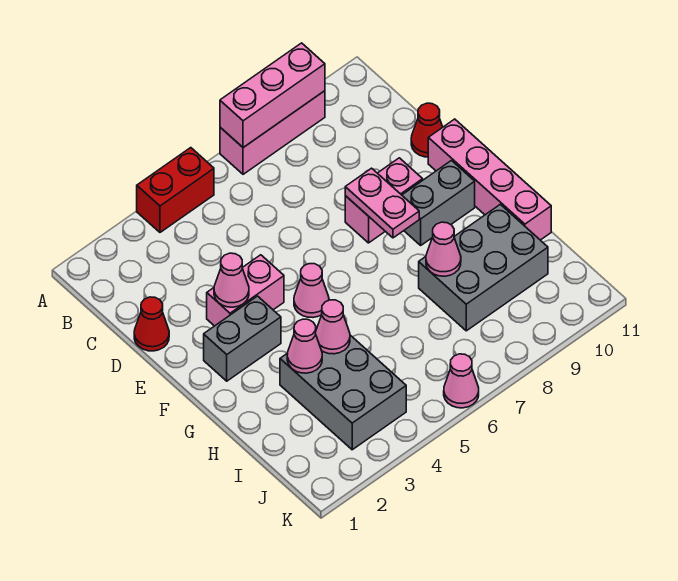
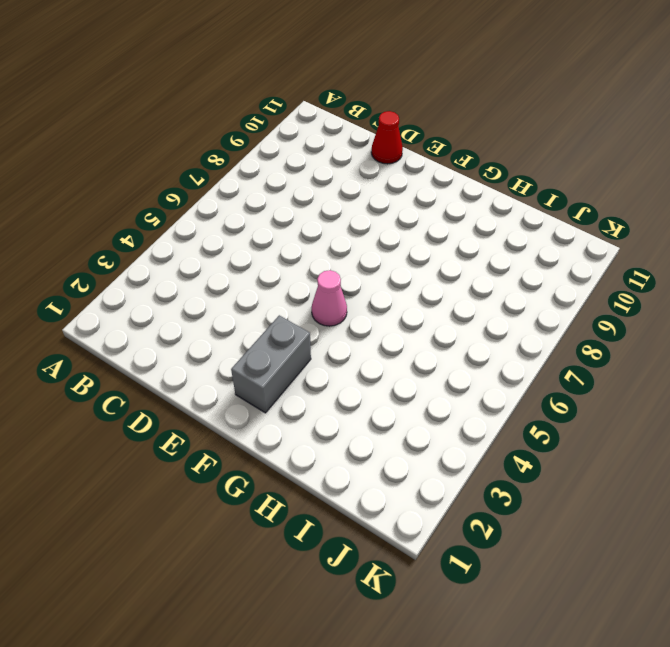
none -> red brick A4:A5 level 1
none -> pink brick A7:A9 level 1
none -> red cone D1 level 1

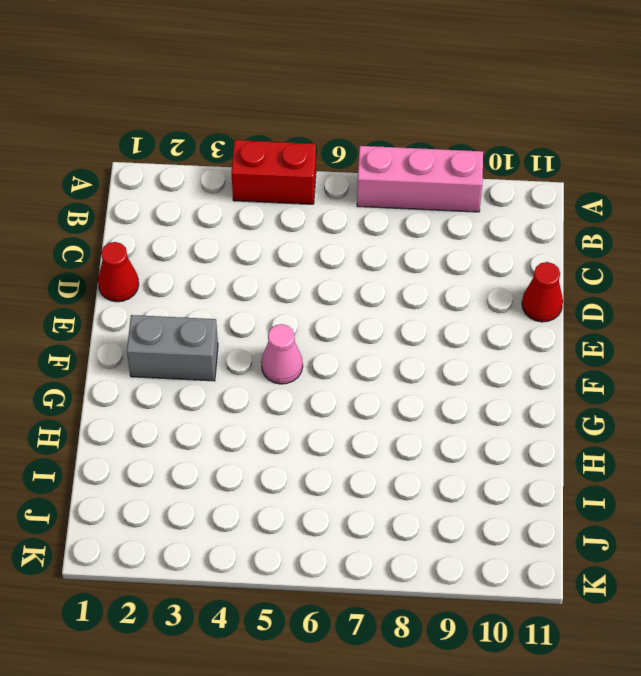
none -> pink brick E3:E4 level 1
none -> pink brick E8:E9 level 1
none -> pink brick E11:H11 level 1

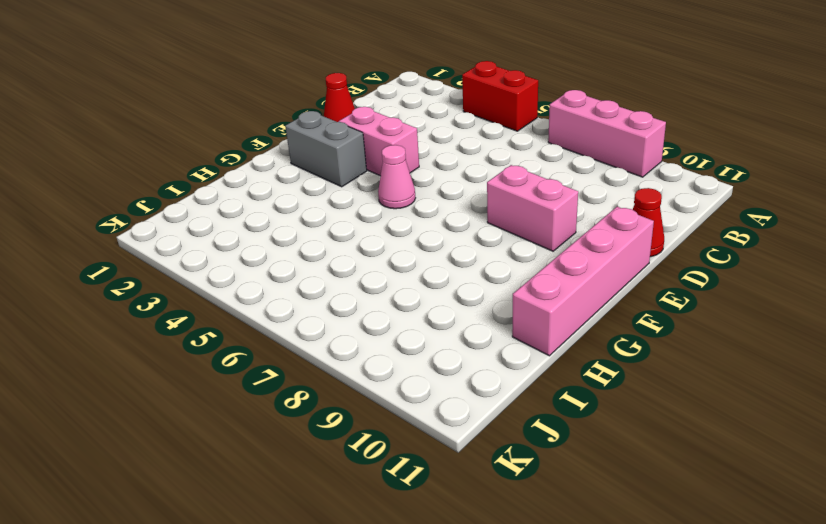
none -> grey brick F9:F10 level 1
none -> grey brick H3:J4 level 1
none -> grey brick H8:I10 level 1

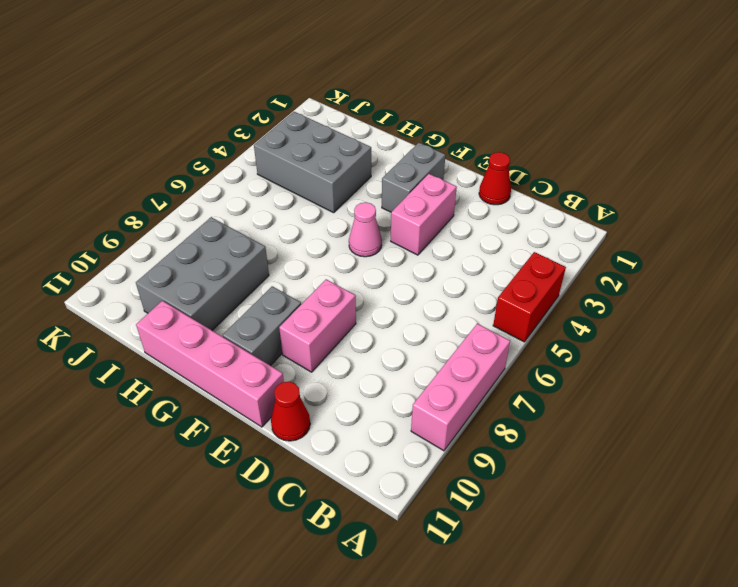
none -> pink cone K6 level 1
none -> pink brick A7:A9 level 2
none -> pink cone E3 level 2

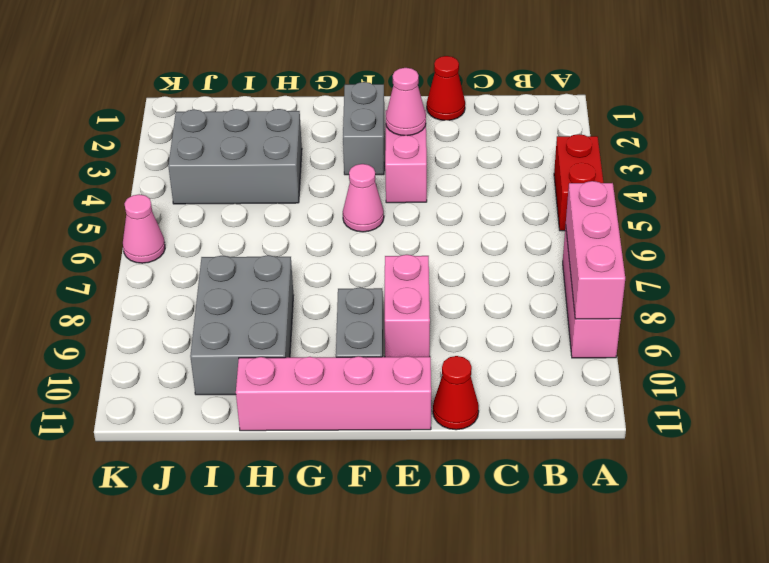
none -> pink plate E8:F8 level 2
none -> pink cone H3 level 2
none -> pink cone H4 level 2

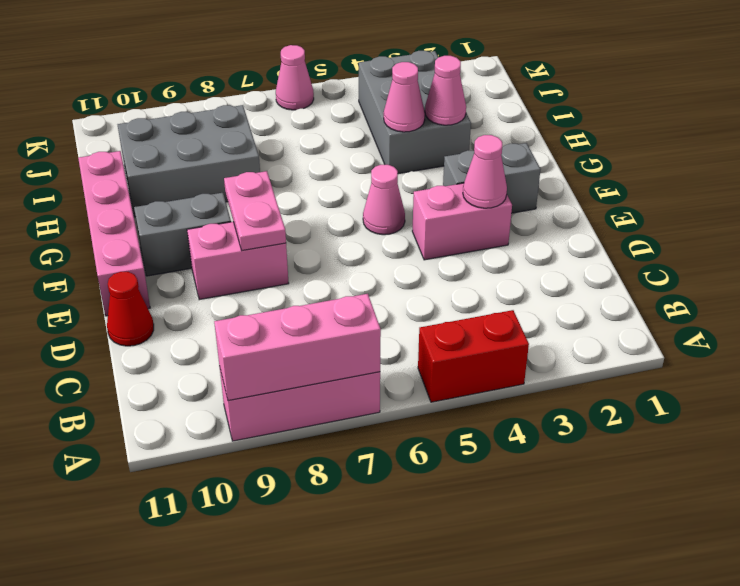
none -> red cone D1 level 1
none -> pink cone H8 level 2

